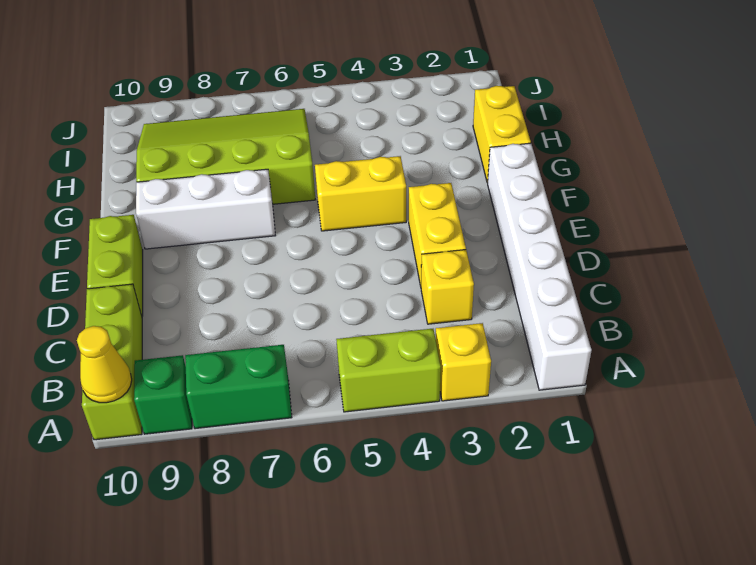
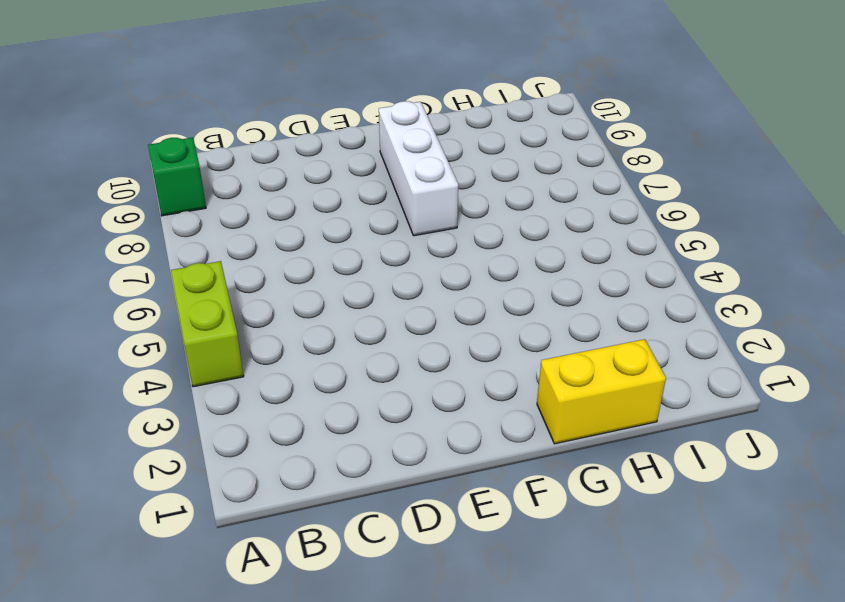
none -> white brick A1:F1 level 1
none -> yellow brick A3 level 1
none -> green brick A7:A8 level 1

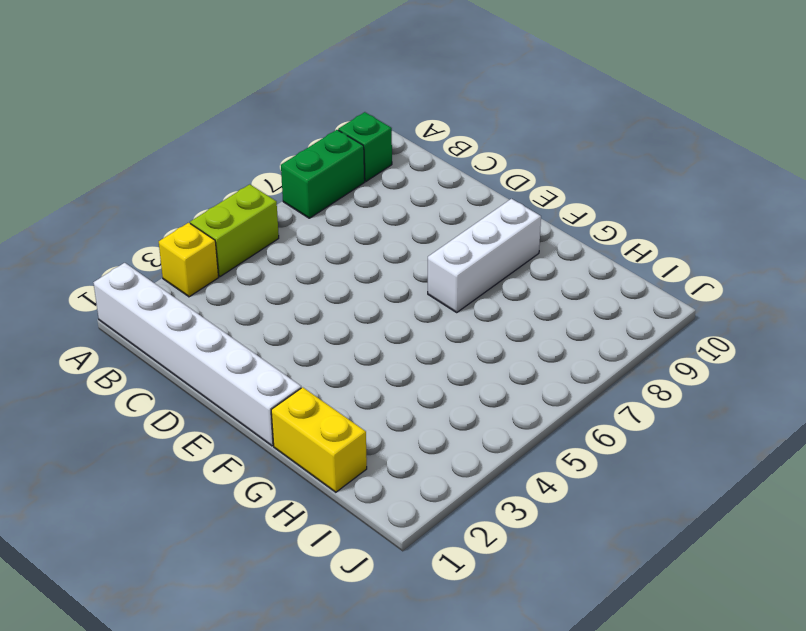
none -> lime brick A10:C10 level 1
none -> yellow brick C3 level 1
none -> yellow brick D3:E3 level 1

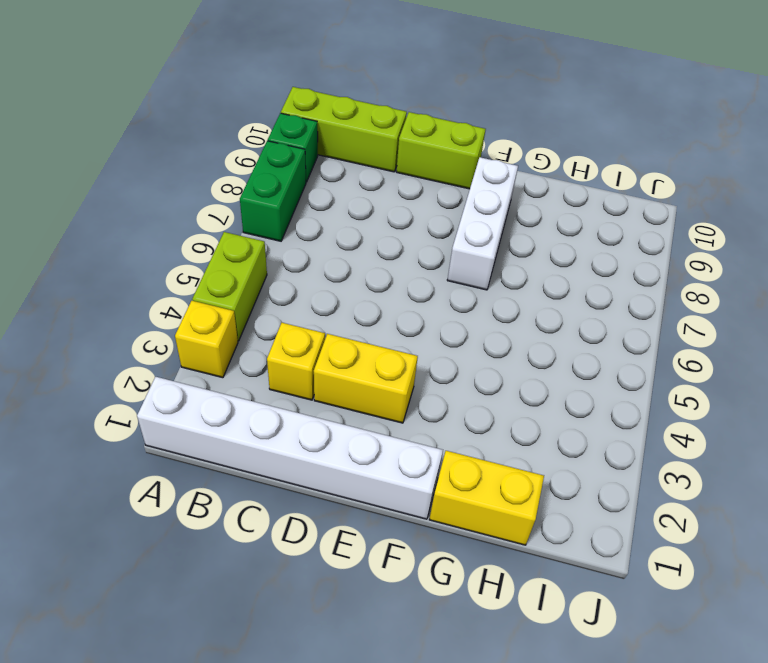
none -> yellow brick F4:F5 level 1
none -> lime slope G6:I9 level 1 top G
none -> yellow cone A10 level 2

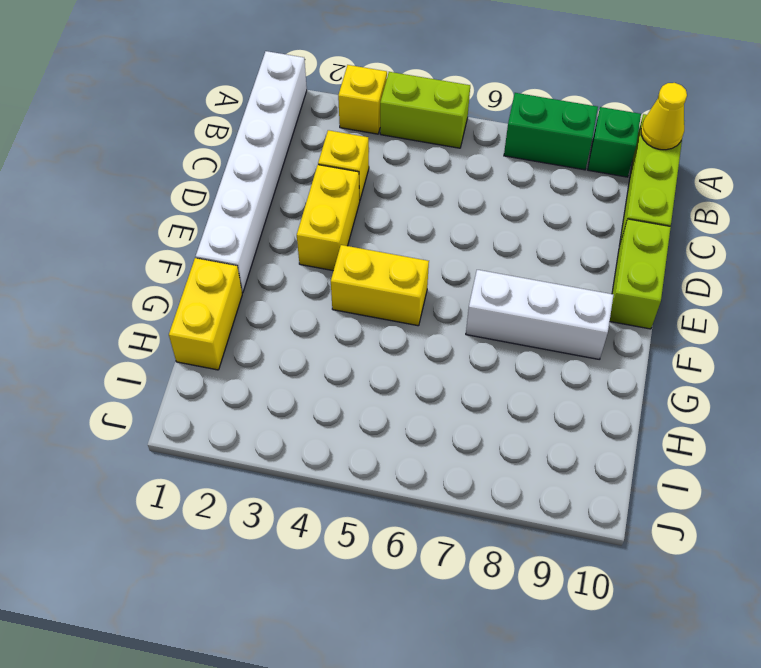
none -> lime slope G6:I9 level 1 top G

